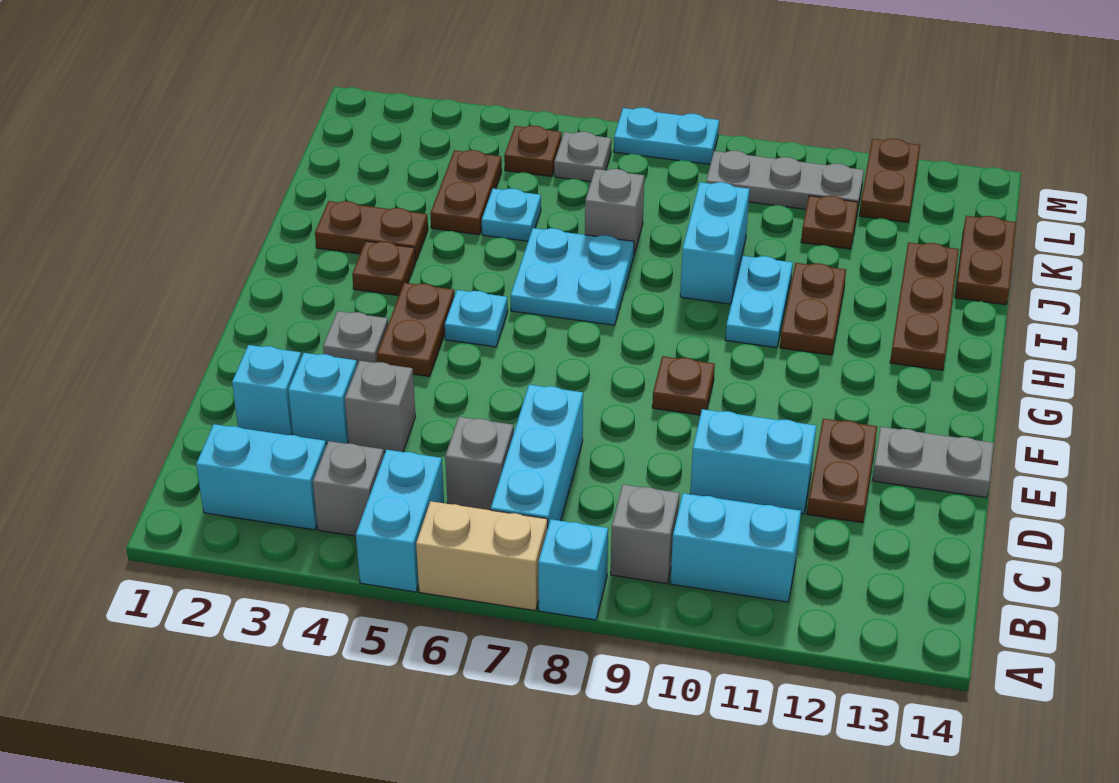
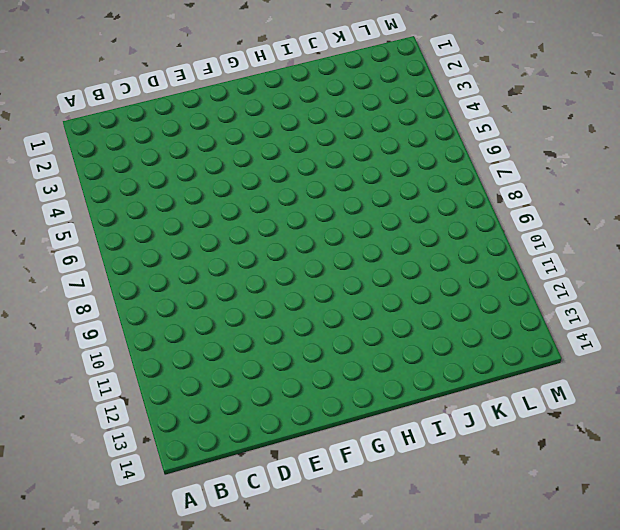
none -> cyan brick A5:B5 level 1
none -> tan brick A6:A7 level 1
none -> cyan brick A8 level 1
none -> cyan brick B2:B3 level 1

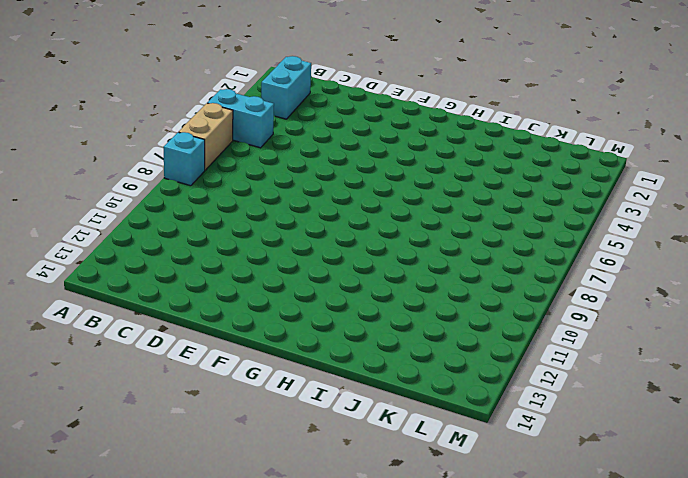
none -> grey brick B4 level 1
none -> cyan brick B7:D7 level 1
none -> grey brick B9 level 1
none -> cyan brick B10:B11 level 1

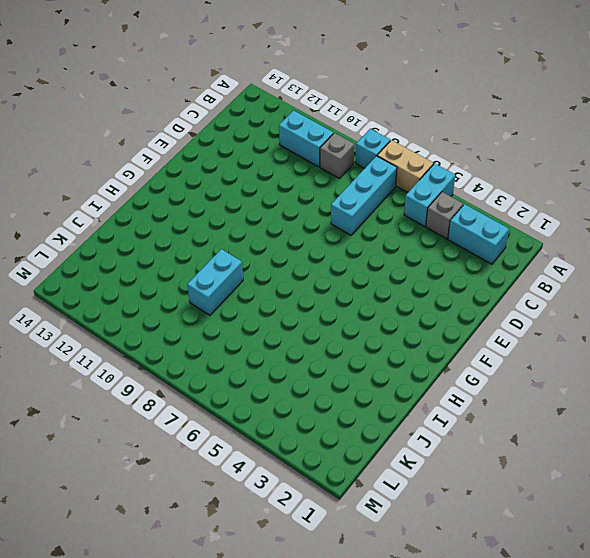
none -> grey brick C6 level 1
none -> cyan brick D2 level 1
none -> cyan brick D3 level 1
none -> grey brick D4 level 1

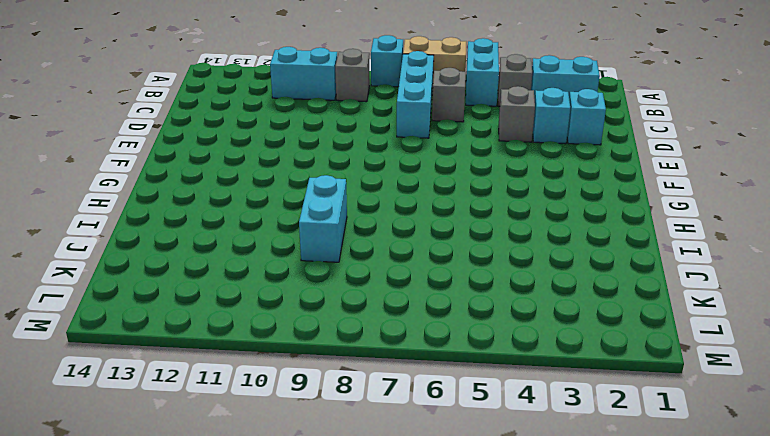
none -> cyan brick D10:D11 level 1
none -> brown plate D12:E12 level 1
none -> grey plate E13:E14 level 1
none -> grey plate F3 level 1

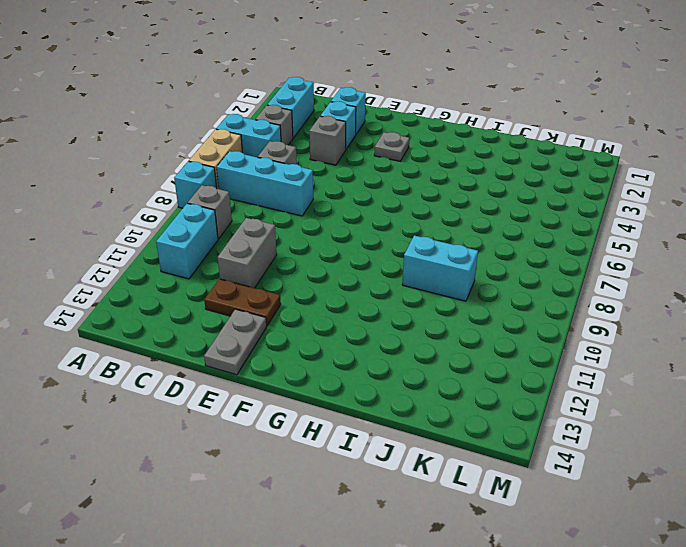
grey brick D10:D11 level 1 -> cyan brick D10:D11 level 1
none -> brown plate F4:G4 level 1
none -> brown plate F9 level 1
none -> cyan plate G5 level 1
none -> brown plate H3 level 1

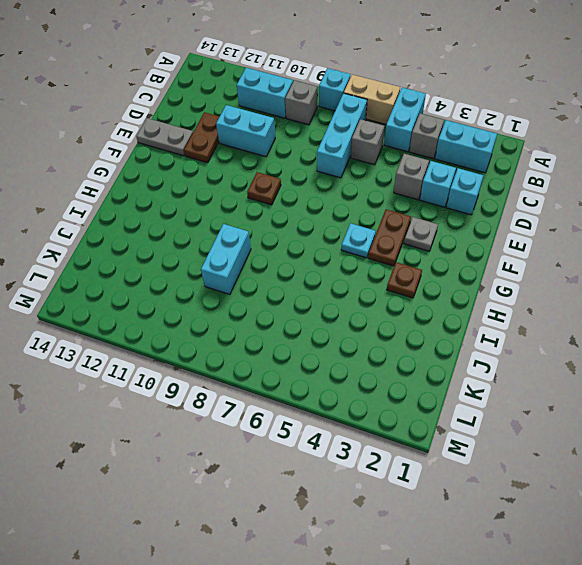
none -> cyan plate H6:I7 level 1
none -> cyan plate H10:I10 level 1
none -> brown plate H11:I11 level 1
none -> brown plate H13:J13 level 1

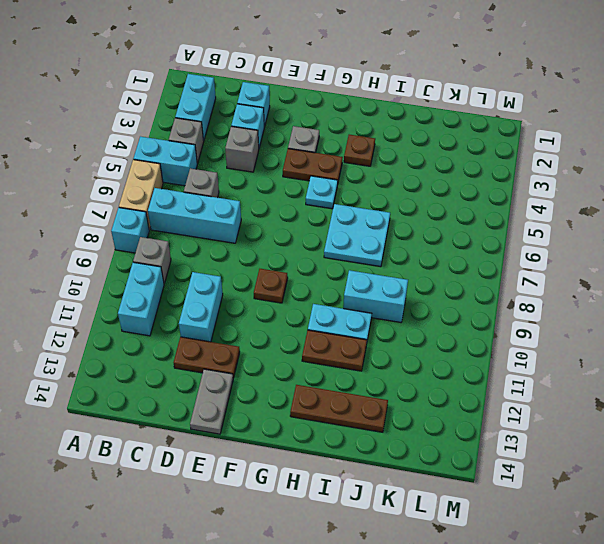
none -> brown plate I2:I3 level 1
none -> brown plate J4:K4 level 1
none -> cyan plate J5 level 1
none -> grey brick J7 level 1

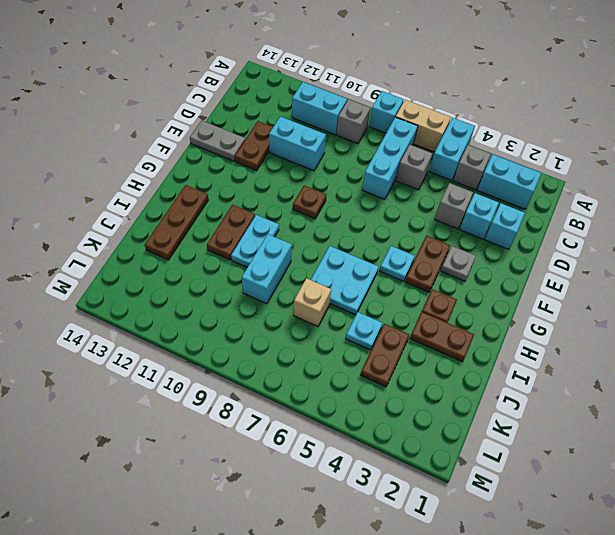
tan brick J7 level 1 -> grey brick J7 level 1
none -> brown plate J14:K14 level 1
none -> brown plate K11 level 1
none -> brown plate L5 level 1
none -> grey plate L6 level 1

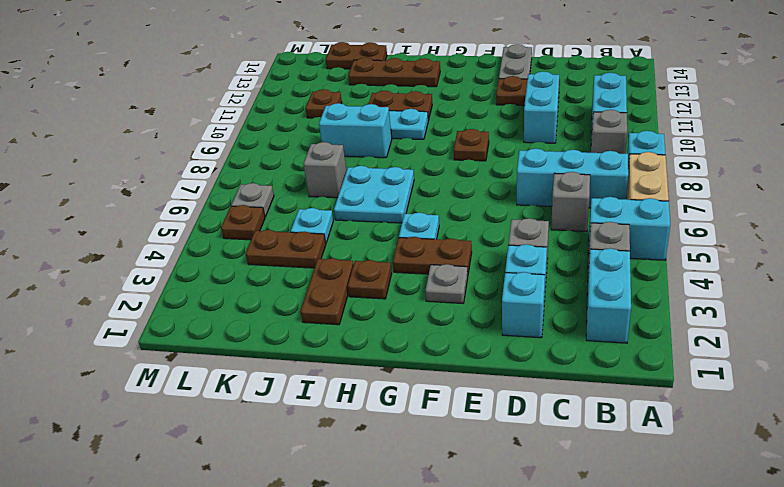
none -> grey plate L9:L11 level 1
none -> brown plate L12:M12 level 1
none -> cyan plate M7:M8 level 1

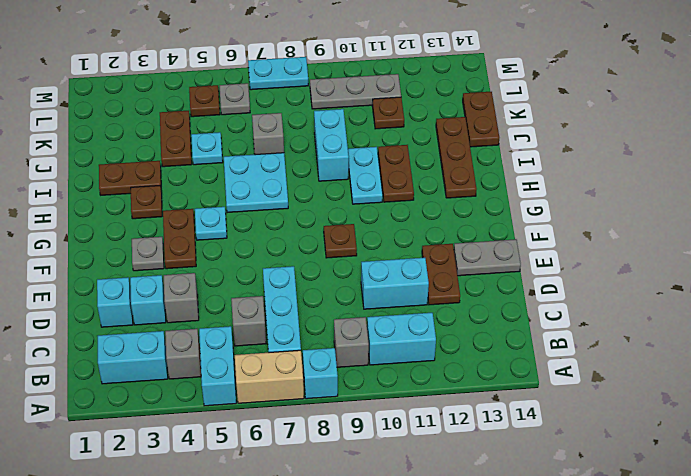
none -> brown plate L12:M12 level 1

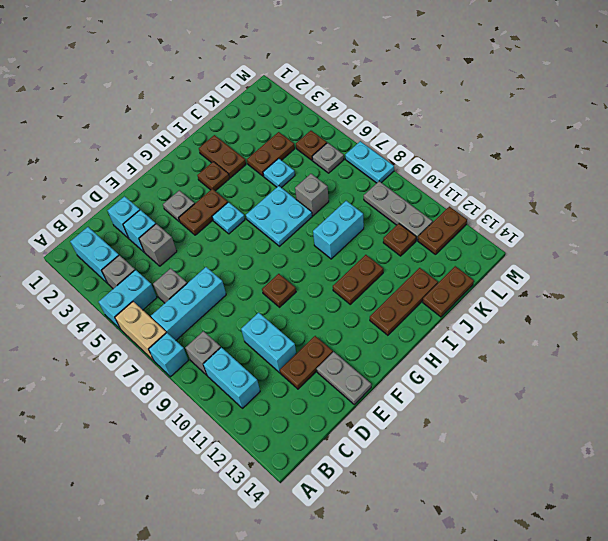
none -> cyan plate H10:I10 level 1

